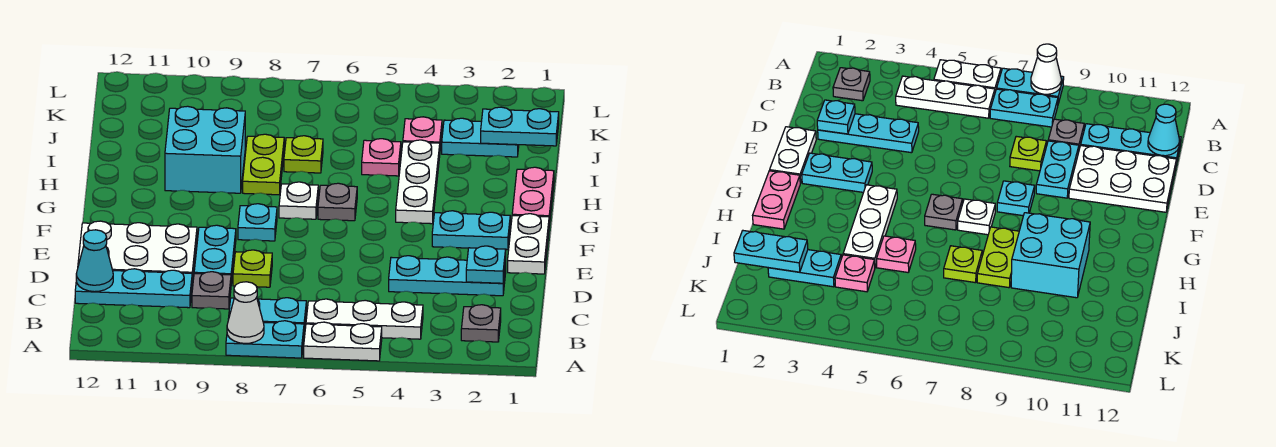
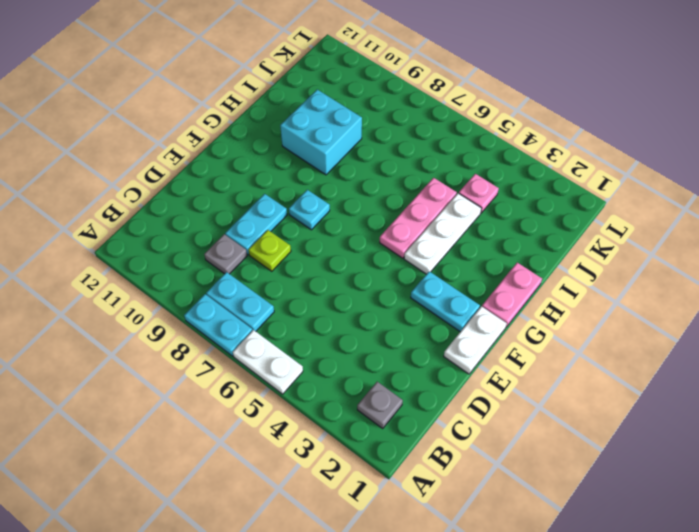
pink plate G5:I5 level 1 -> pink plate I5 level 1
none -> white plate B4:B6 level 1
none -> cyan plate C10:C12 level 1
none -> cyan plate D2:D4 level 1

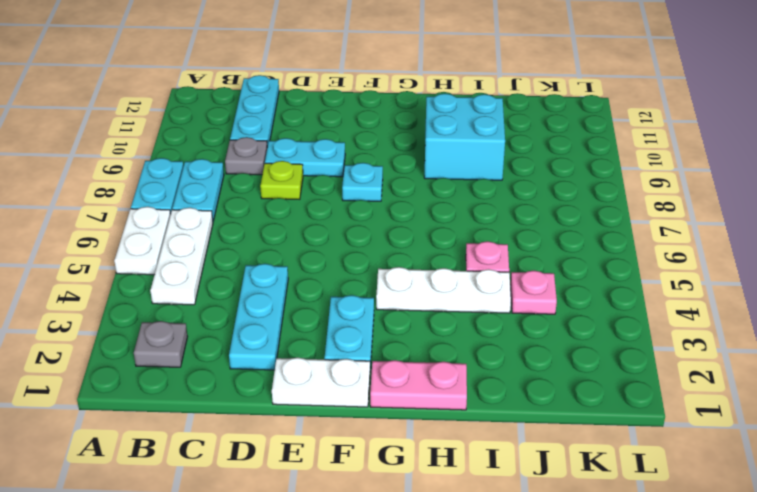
none -> white plate D10:E12 level 1
none -> grey plate G6 level 1
none -> white plate G7 level 1

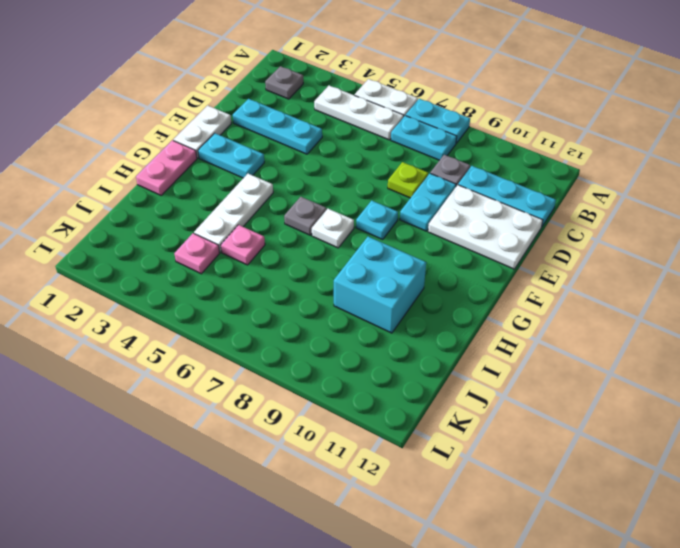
none -> lime plate H8:I8 level 1
none -> lime plate I7 level 1
none -> cyan plate J2:J3 level 1

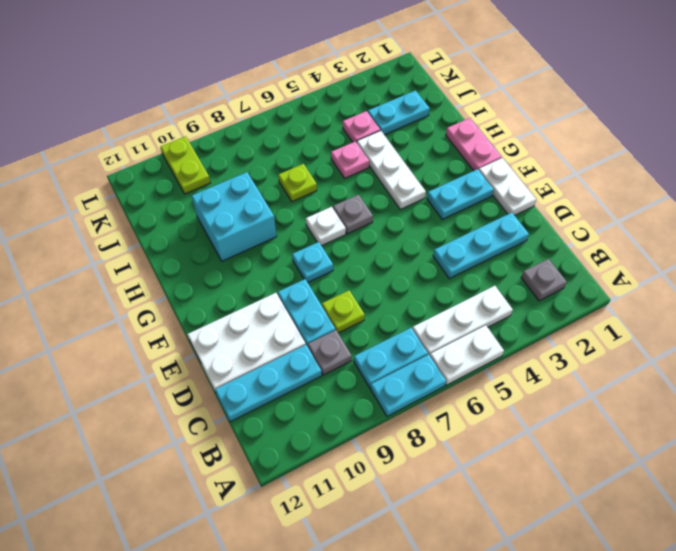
lime plate K10:L10 level 1 -> lime plate H8:I8 level 1
none -> white cone A8 level 2
none -> cyan cone C12 level 2
none -> cyan plate D2 level 2

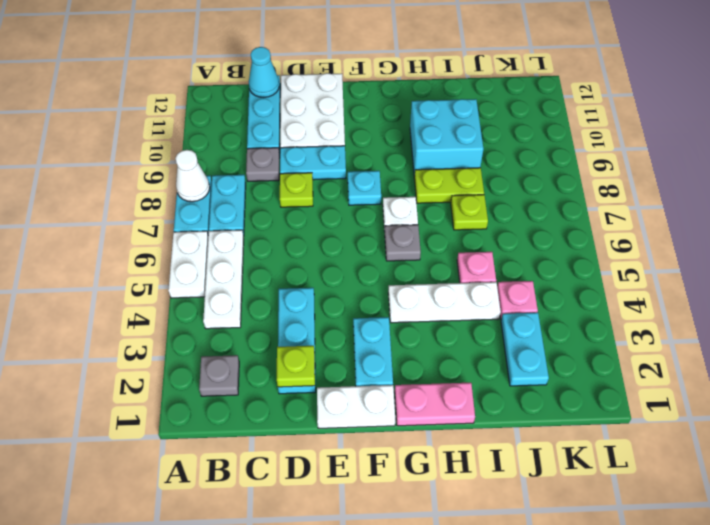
lime plate D2 level 2 -> cyan plate D2 level 2
none -> cyan plate J1:J2 level 2

